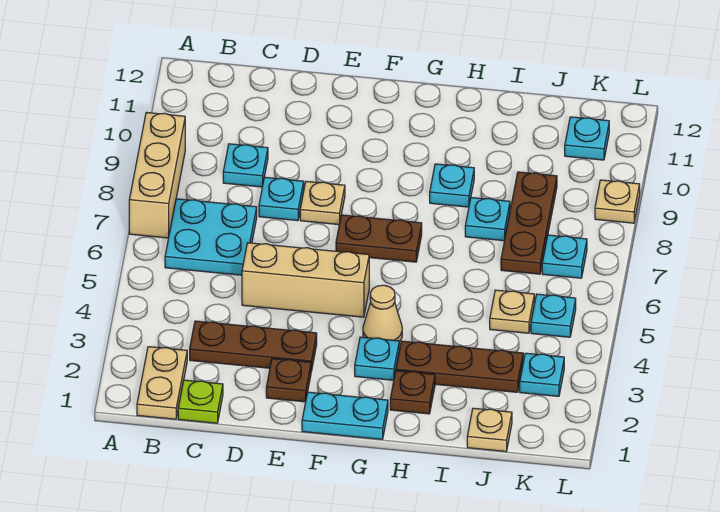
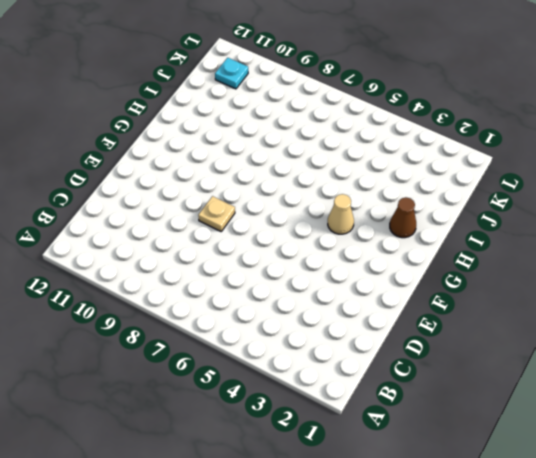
brown cone H2 level 1 -> brown plate H2 level 1
none -> tan brick A7:A9 level 1
none -> tan plate B1:B2 level 1
none -> cyan plate B6:C7 level 1

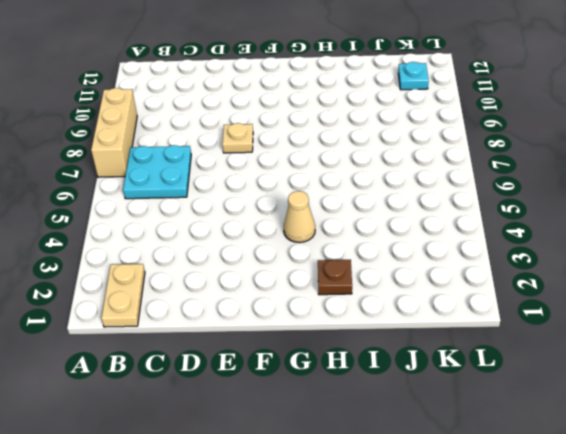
none -> lime plate C1 level 1
none -> brown plate C3:E3 level 1
none -> cyan plate C9 level 1

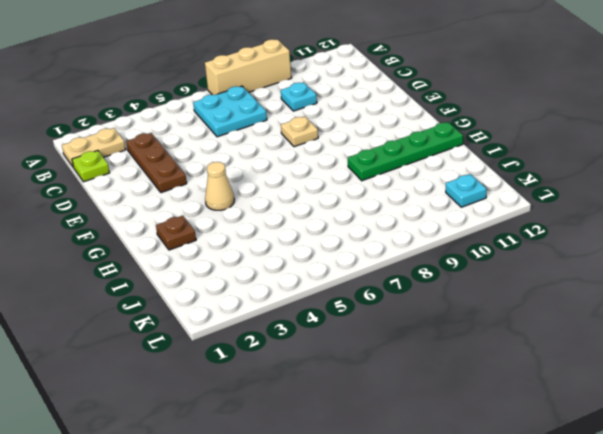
green plate H9:H12 level 1 -> cyan plate H9 level 1
none -> tan brick D5:F5 level 1
none -> cyan plate D8 level 1
none -> brown plate E2 level 1

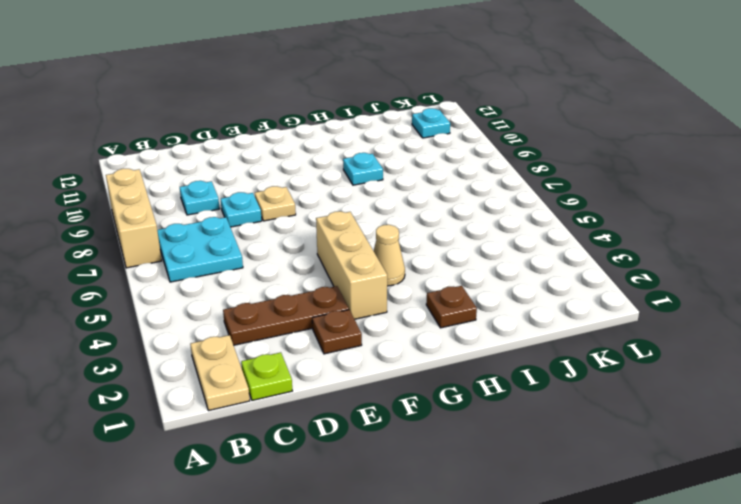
tan brick F3:F5 level 1 -> tan brick D5:F5 level 1
none -> cyan plate F1:G1 level 1
none -> brown plate F7:G7 level 1
none -> cyan plate G3 level 1

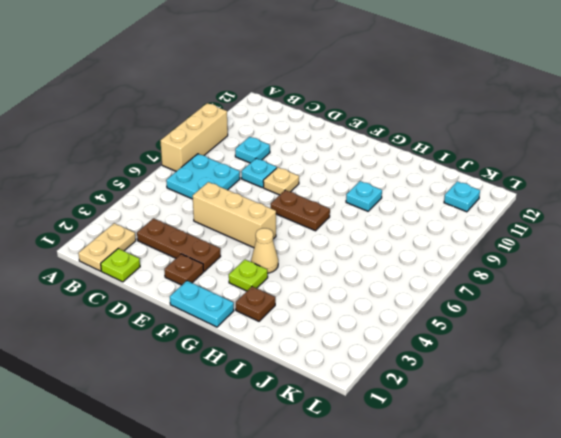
lime plate G3 level 1 -> cyan plate G3 level 1
none -> brown plate H3:J3 level 1
none -> cyan plate I8 level 1
none -> tan plate J1 level 1

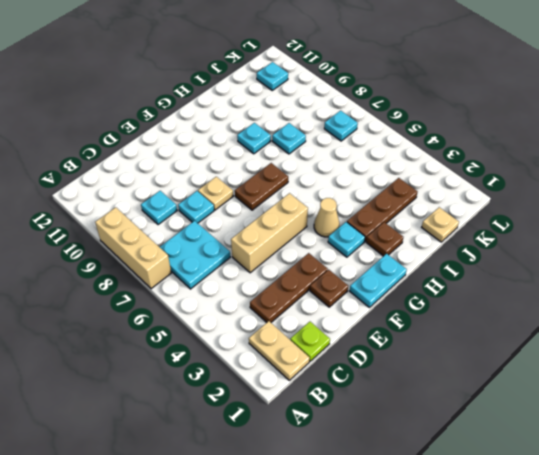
none -> tan plate J5 level 1
none -> brown plate J7:J9 level 1
none -> cyan plate K3 level 1

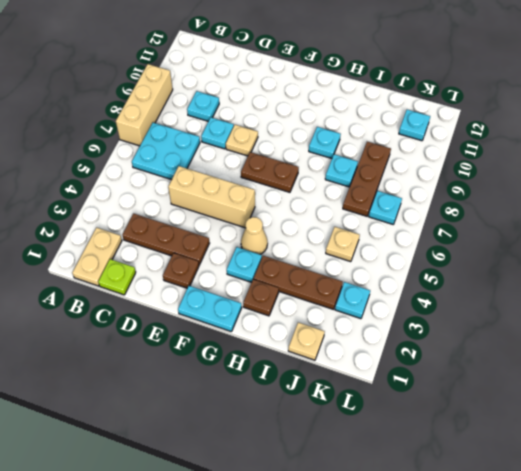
none -> cyan plate K5 level 1
none -> tan plate L9 level 1

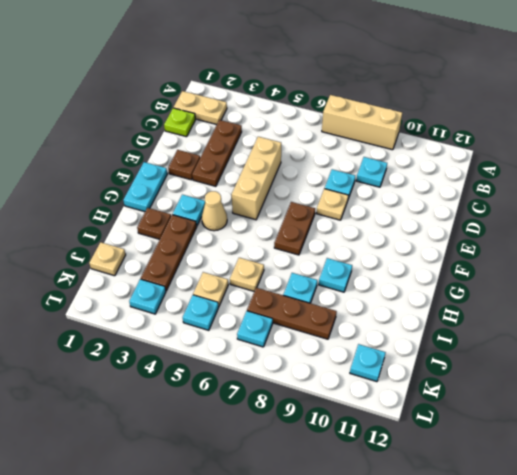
tan plate I6 level 1 -> tan plate L9 level 1
none -> cyan plate B6:C7 level 1

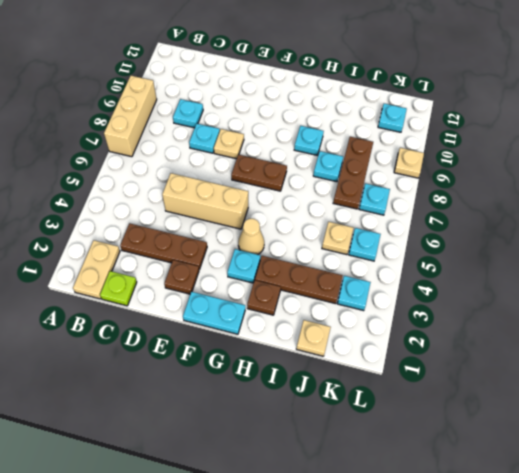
none -> cyan plate B6:C7 level 1

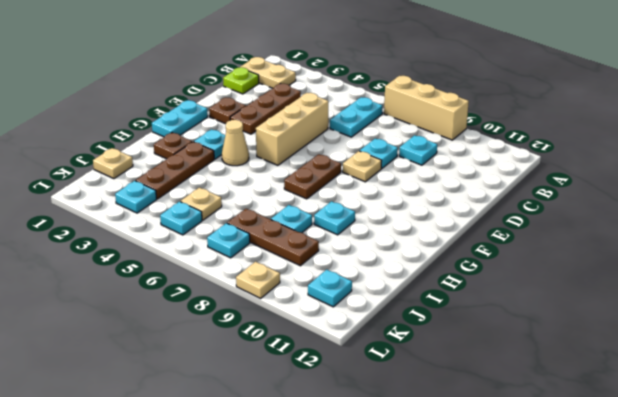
cyan plate B6:C6 level 1 -> cyan plate B6:C7 level 1

